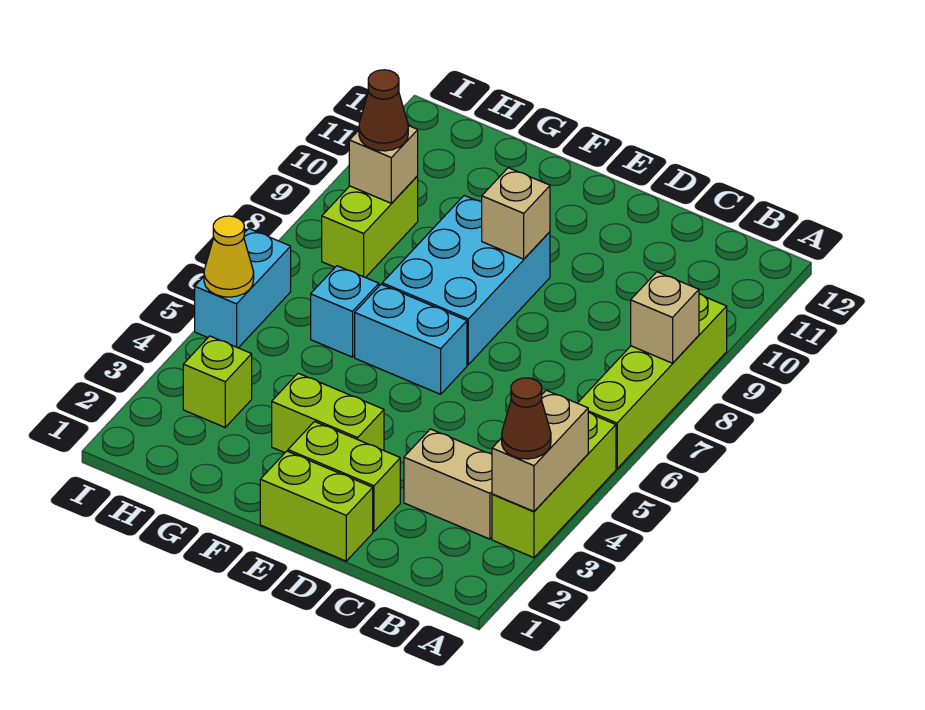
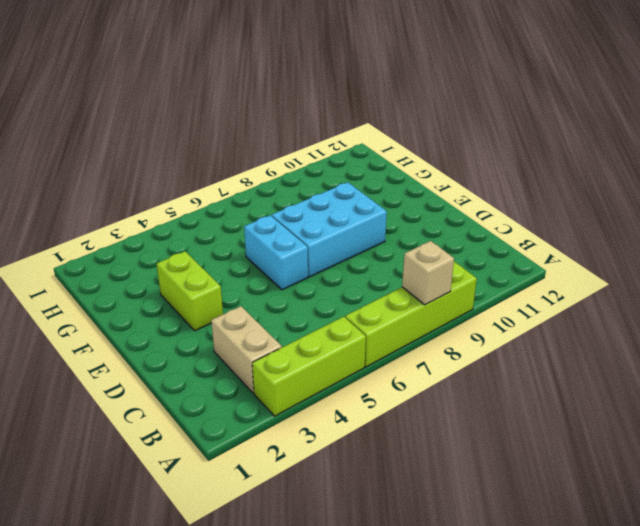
none -> lime brick D1:E1 level 1
none -> lime brick D2:E2 level 1
none -> cyan brick G6 level 1

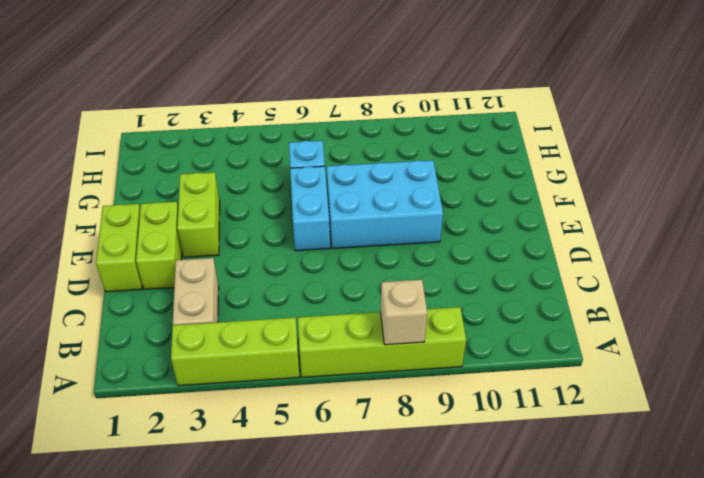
none -> lime brick H3 level 1
none -> lime brick H8:H9 level 1
none -> cyan brick I5:I6 level 1

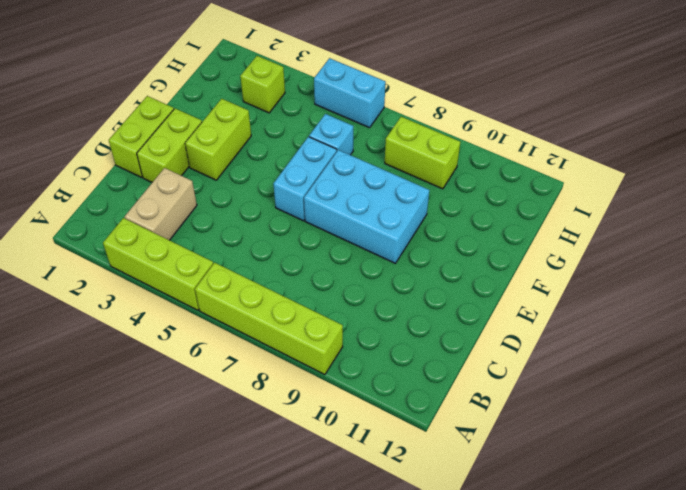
none -> tan brick A3:A4 level 2
none -> tan brick A8 level 2
none -> tan brick E9 level 2

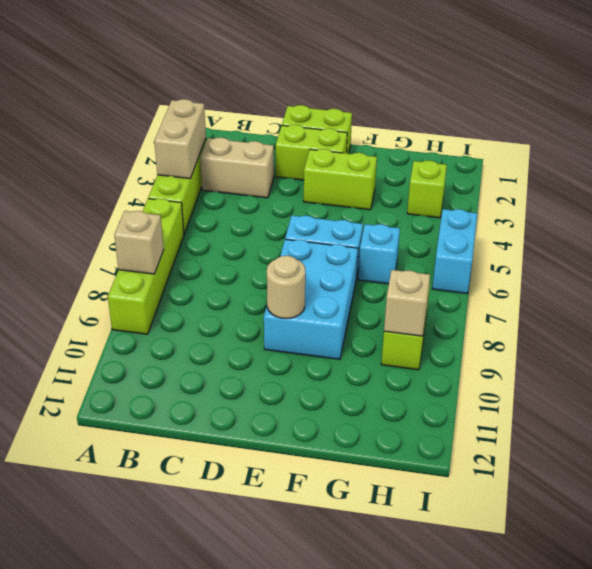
tan round brick E9 level 2 -> tan brick E9 level 2
none -> yellow cone I5 level 2
none -> brown cone A3 level 3
none -> brown cone H9 level 3

